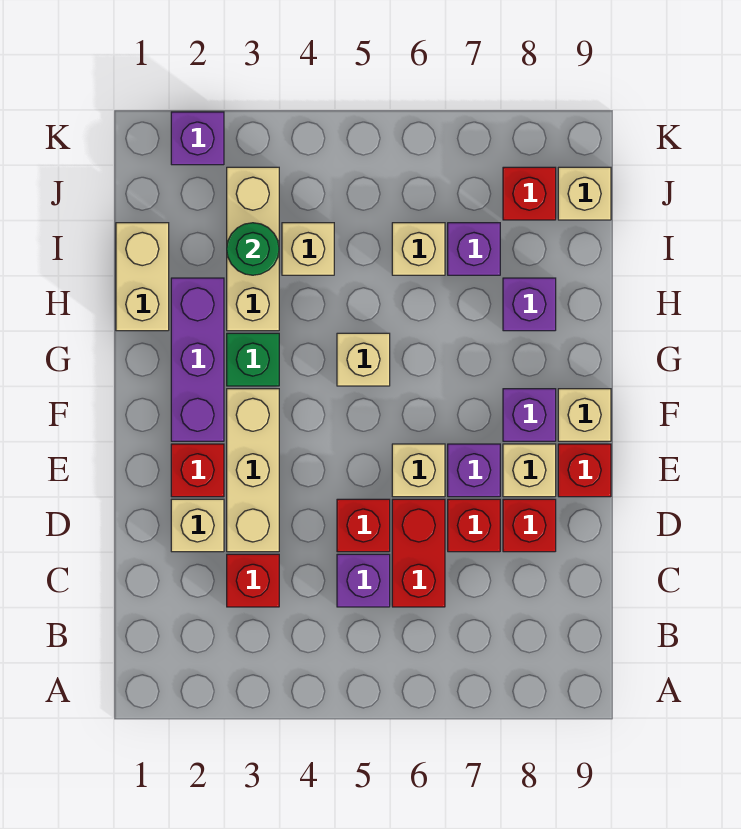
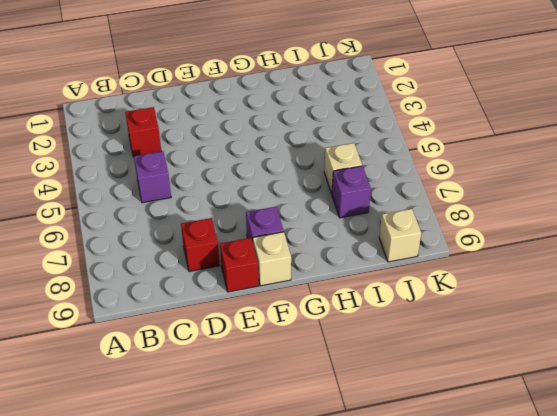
none -> red brick C6:D6 level 1
none -> tan brick D2 level 1
none -> tan brick D3:F3 level 1

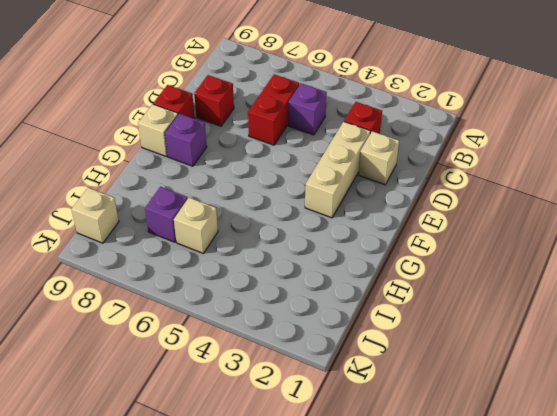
none -> red brick D5 level 1
none -> red brick D7 level 1
none -> red brick E2 level 1

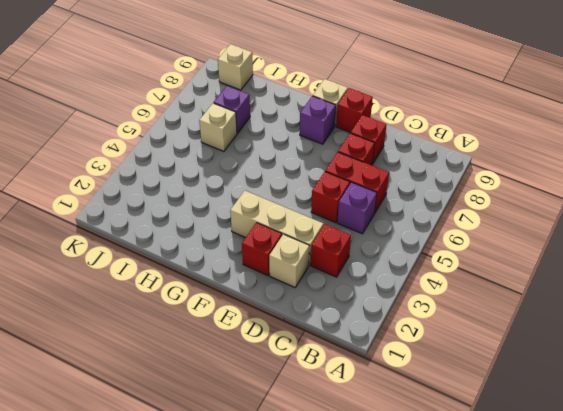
none -> tan brick E6 level 1
none -> purple brick E7 level 1
none -> tan brick E8 level 1

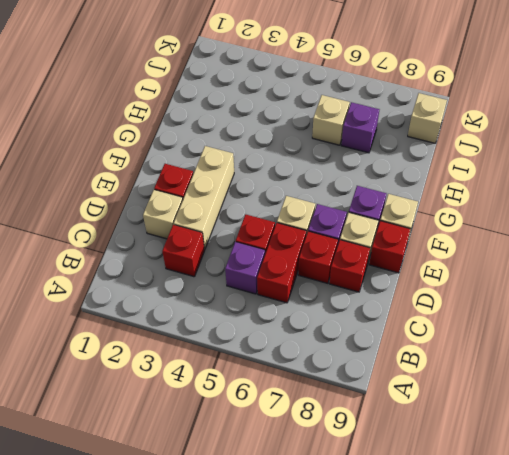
none -> purple brick F2:H2 level 1
none -> green brick G3 level 1
none -> tan brick G5 level 1

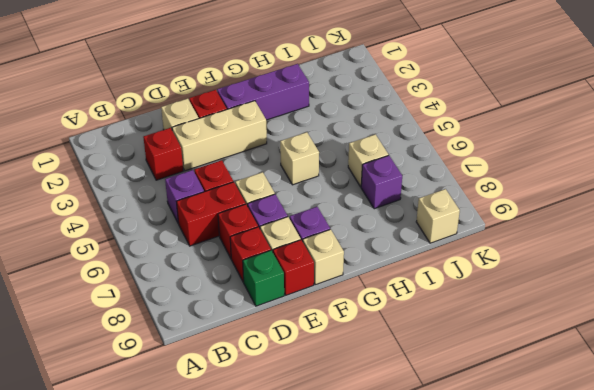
green brick D9 level 1 -> green brick G3 level 1
none -> tan brick H1:I1 level 1
none -> tan brick H3:J3 level 1
none -> purple brick H8 level 1

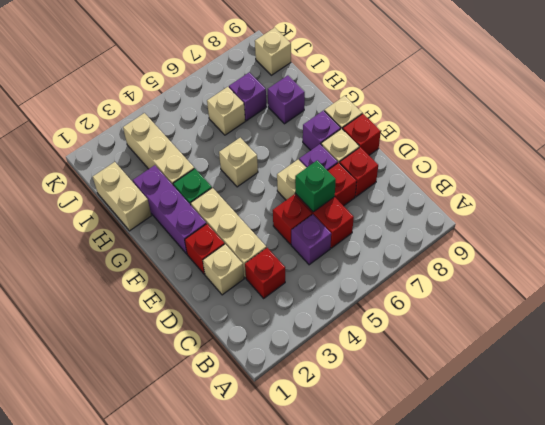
green brick D6 level 2 -> none
none -> tan brick I4 level 1
none -> red brick J8 level 1
none -> purple brick K2 level 1

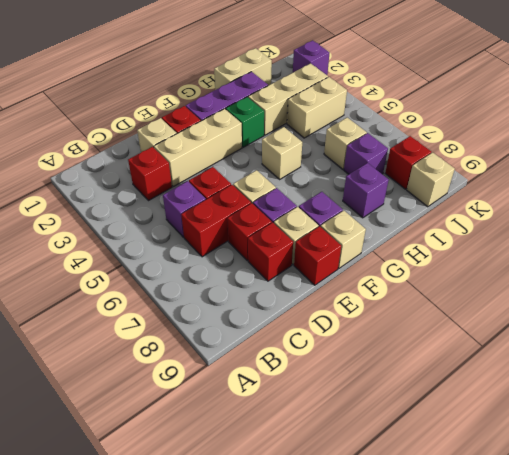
tan brick I4:J4 level 1 -> tan brick I4 level 1
none -> green round brick I3 level 2

